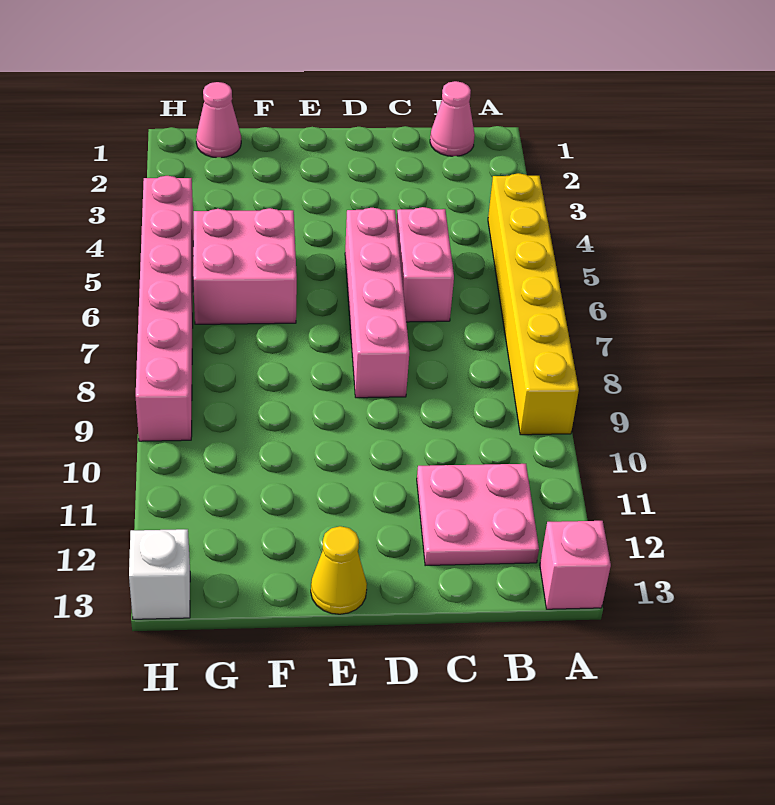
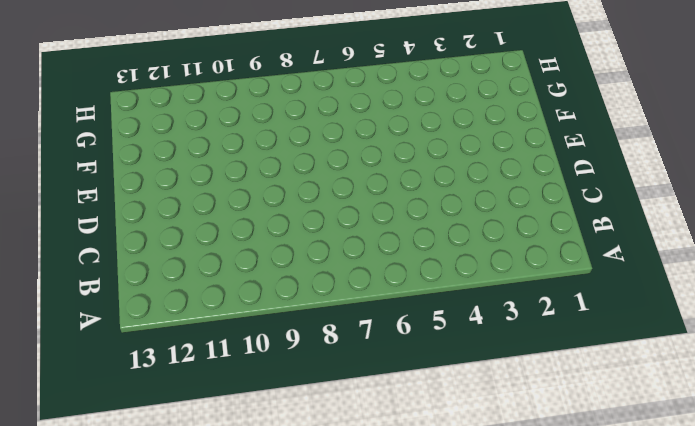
none -> yellow brick A4:A9 level 1
none -> pink brick A13 level 1

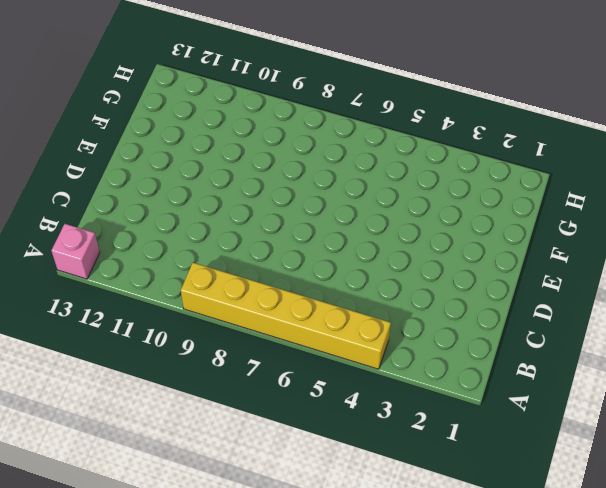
none -> pink cone B1 level 1
none -> pink plate B11:C12 level 1

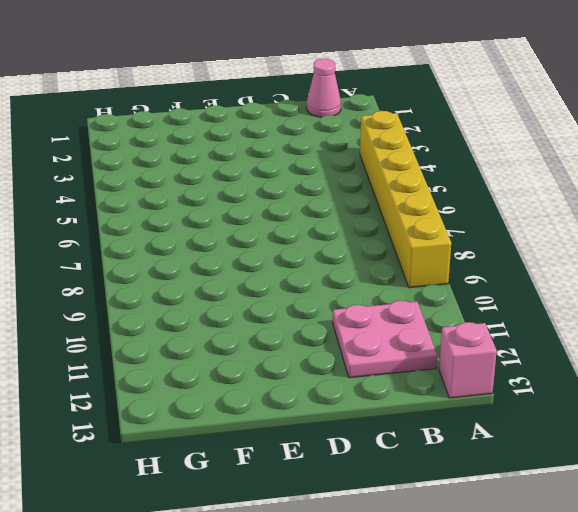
none -> pink brick C5:C6 level 1
none -> pink brick D5:D8 level 1

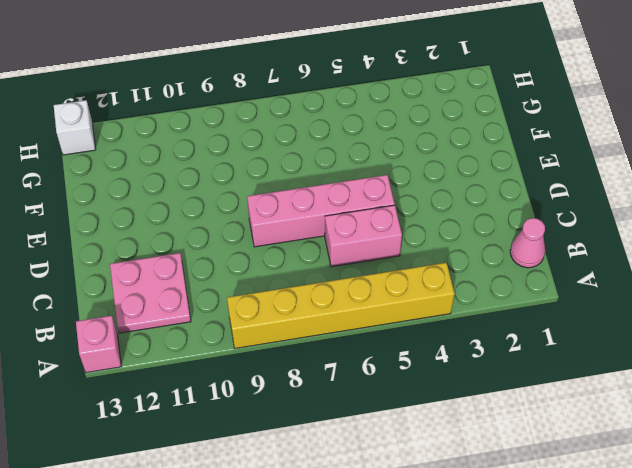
none -> yellow cone E13 level 1
none -> pink brick F5:G6 level 1

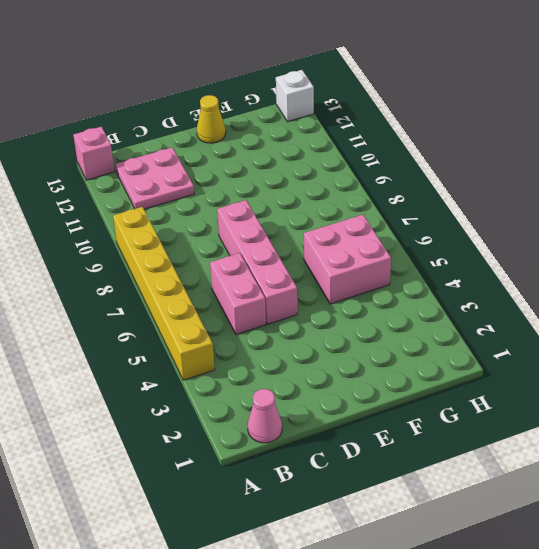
none -> pink cone G1 level 1
none -> pink brick H4:H9 level 1

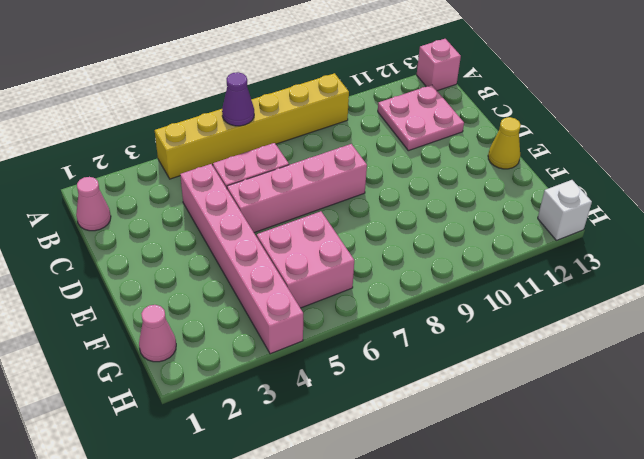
purple cone A6 level 2 -> none
pink brick C4:H4 level 1 -> pink brick H4:H9 level 1

